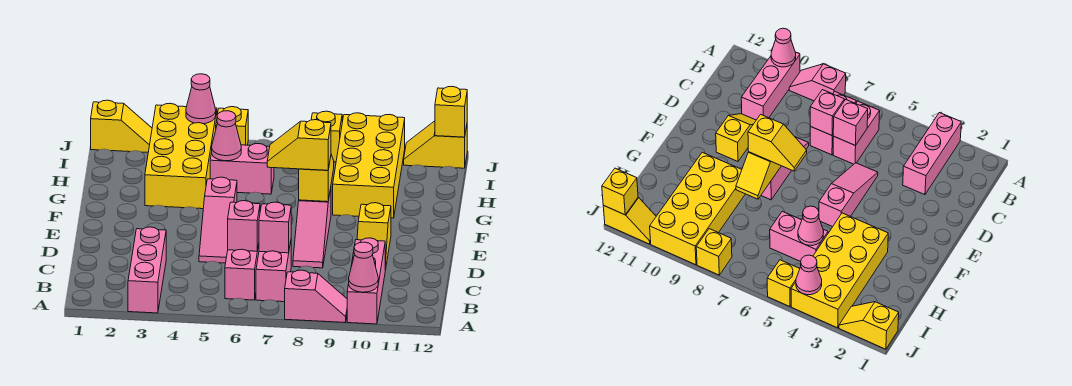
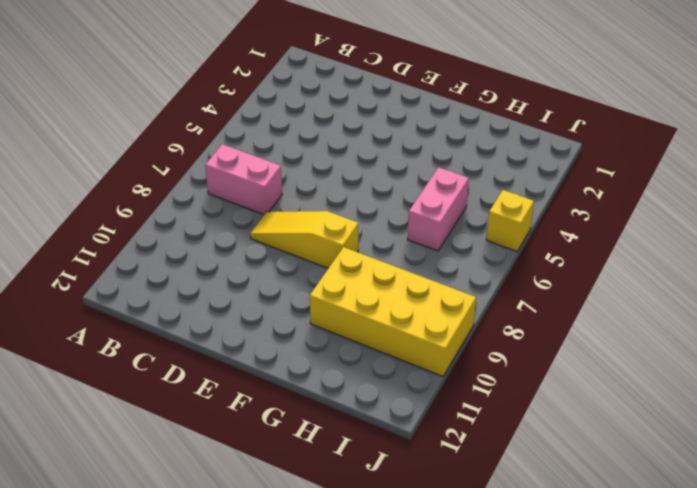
yellow slope D8:F8 level 1 top F -> pink slope D8:F8 level 1 top F
none -> pink brick A3:C3 level 1
none -> pink slope A8:A9 level 1 top 8
none -> pink brick A10:C10 level 1

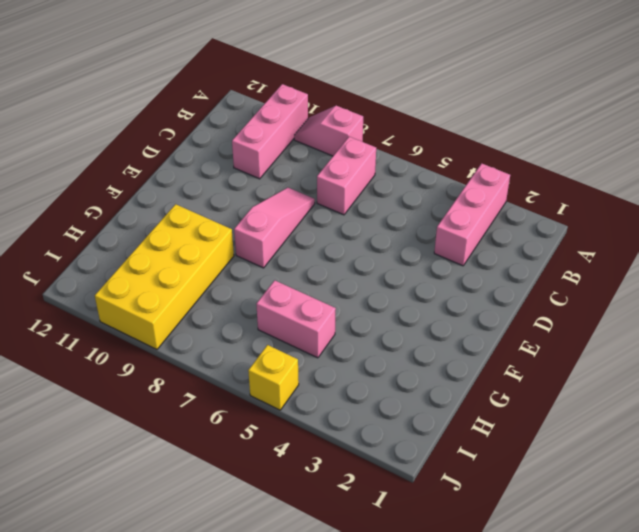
none -> pink brick B6:C6 level 1
none -> pink slope D5:F5 level 1 top F
none -> yellow slope D10:E10 level 1 top E

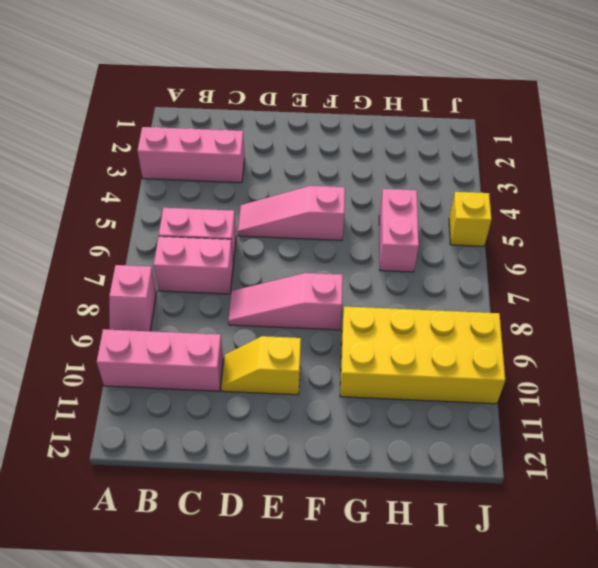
none -> yellow brick G3:J4 level 1
none -> yellow slope J1:J2 level 1 top 1
none -> yellow brick J8 level 1

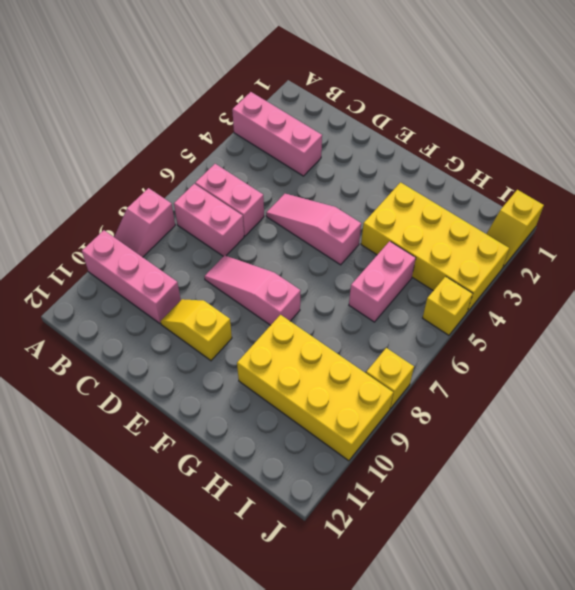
none -> yellow slope J11:J12 level 1 top 12
none -> pink cone A10 level 2
none -> pink brick C6 level 2

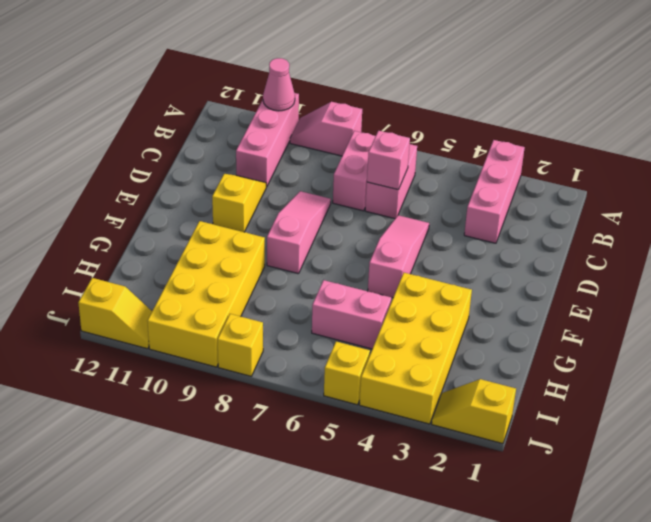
none -> pink brick C7 level 2
none -> yellow slope F8:G8 level 2 top F
none -> pink cone H5 level 2

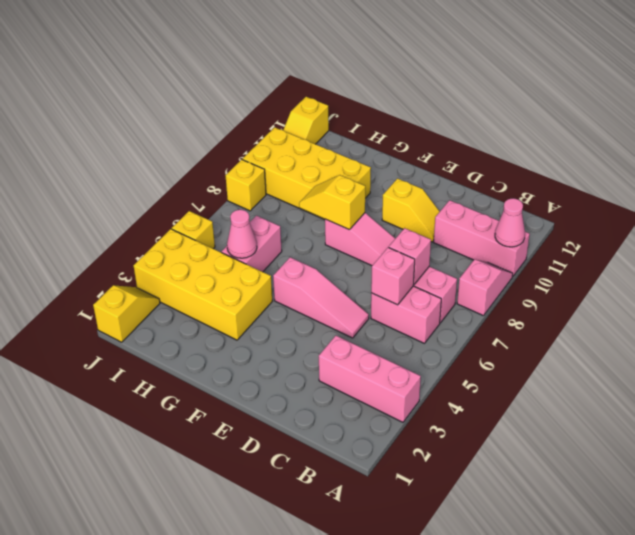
none -> pink cone J4 level 2
none -> yellow brick J12 level 2
none -> yellow slope F7:F8 level 3 top 8

